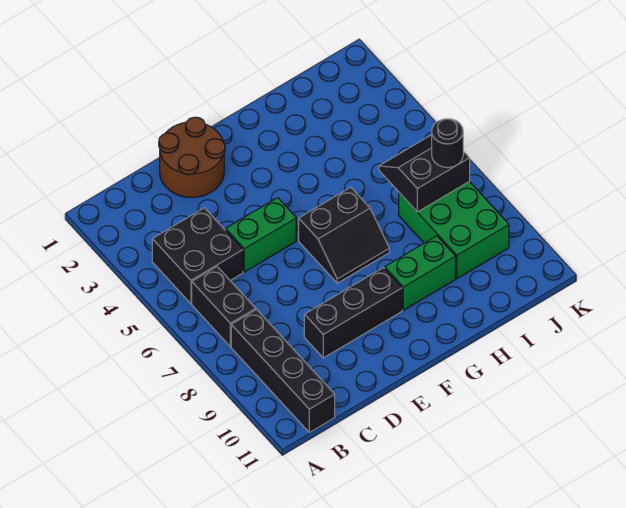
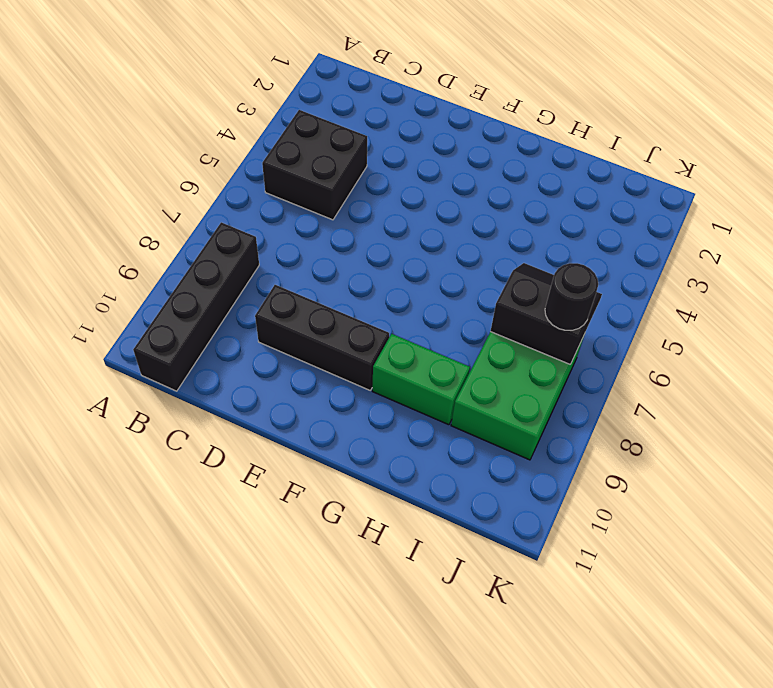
none -> black brick B6:B7 level 1
none -> brown round brick D1:E2 level 1

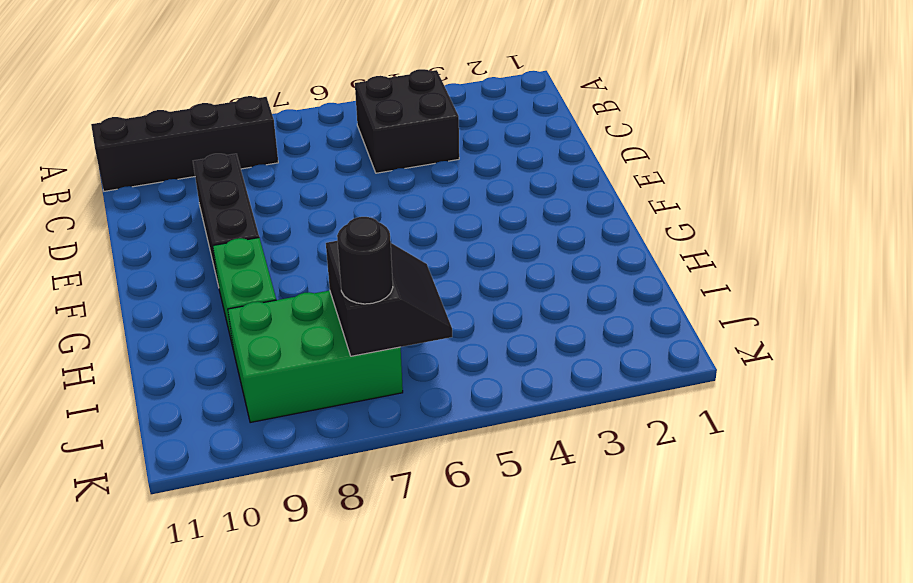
none -> black brick B6:B7 level 1
none -> brown round brick D1:E2 level 1

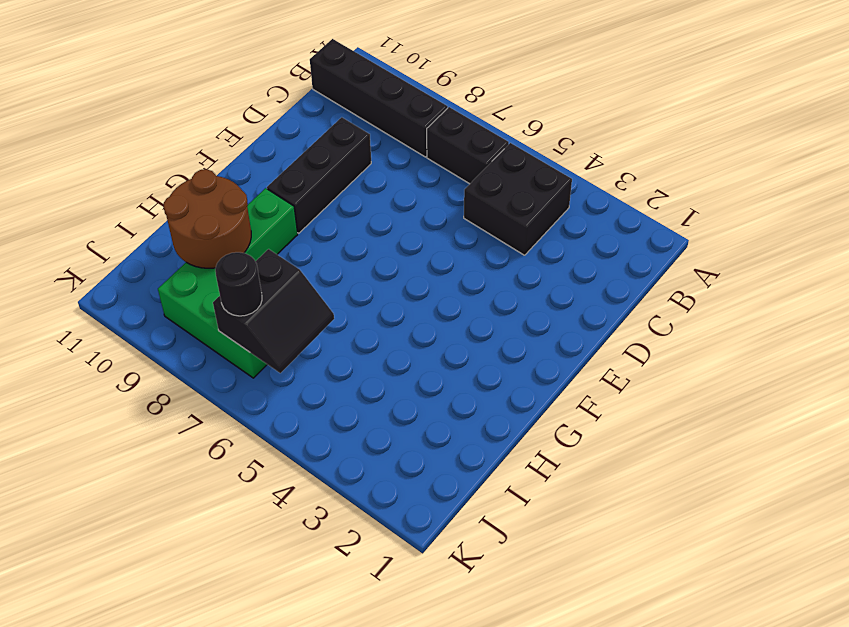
brown round brick H9:I10 level 2 -> brown round brick D1:E2 level 1
none -> green brick D5:E5 level 1
none -> black slope F6:G7 level 1 top 6

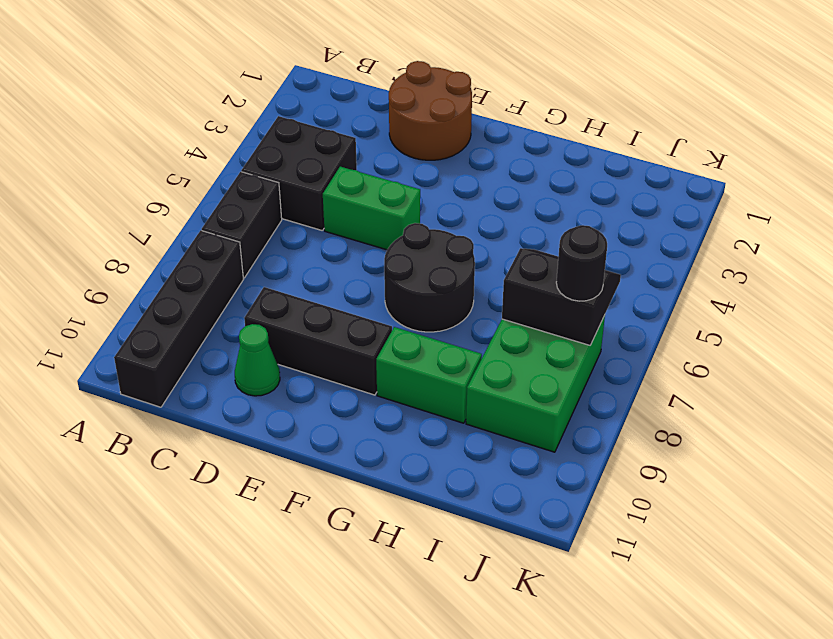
green cone D10 level 1 -> none
black round brick F6:G7 level 1 -> black slope F6:G7 level 1 top 6

